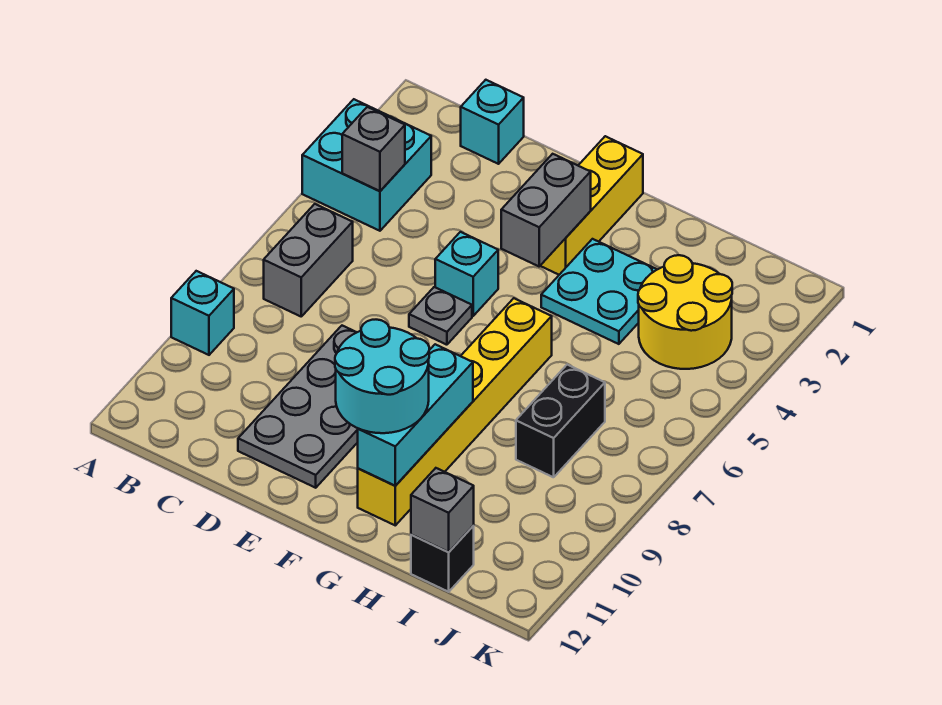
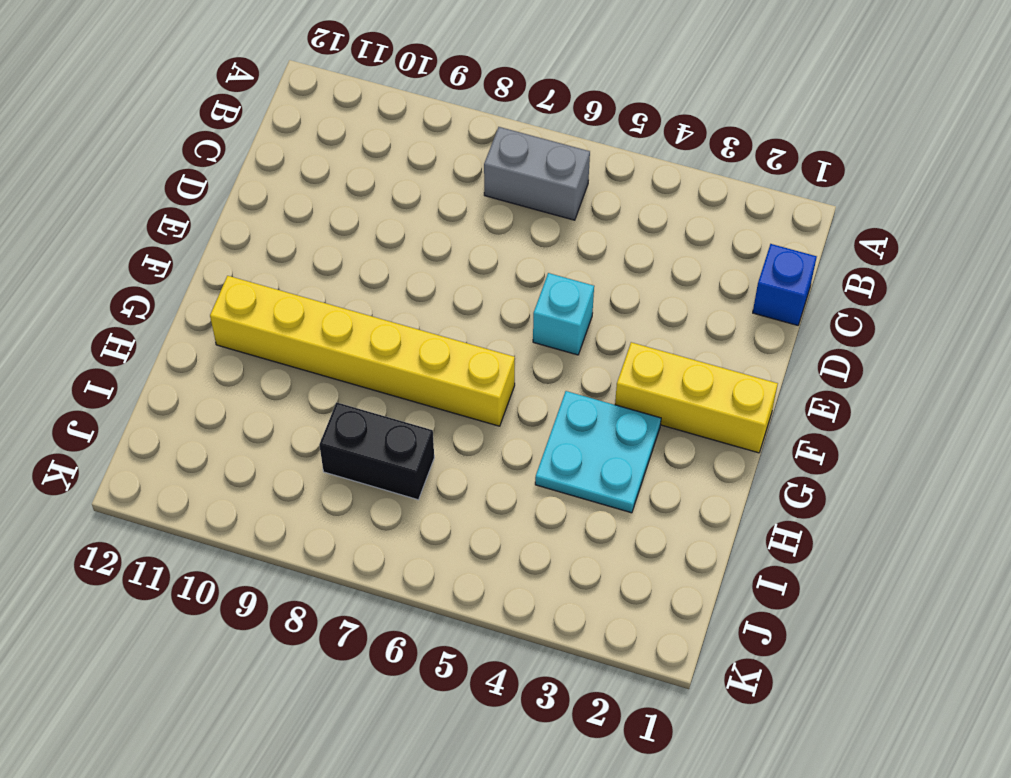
blue brick C1 level 1 -> cyan brick C1 level 1
none -> cyan brick A3:B4 level 1
none -> cyan brick A9 level 1
none -> grey plate D8:E11 level 1

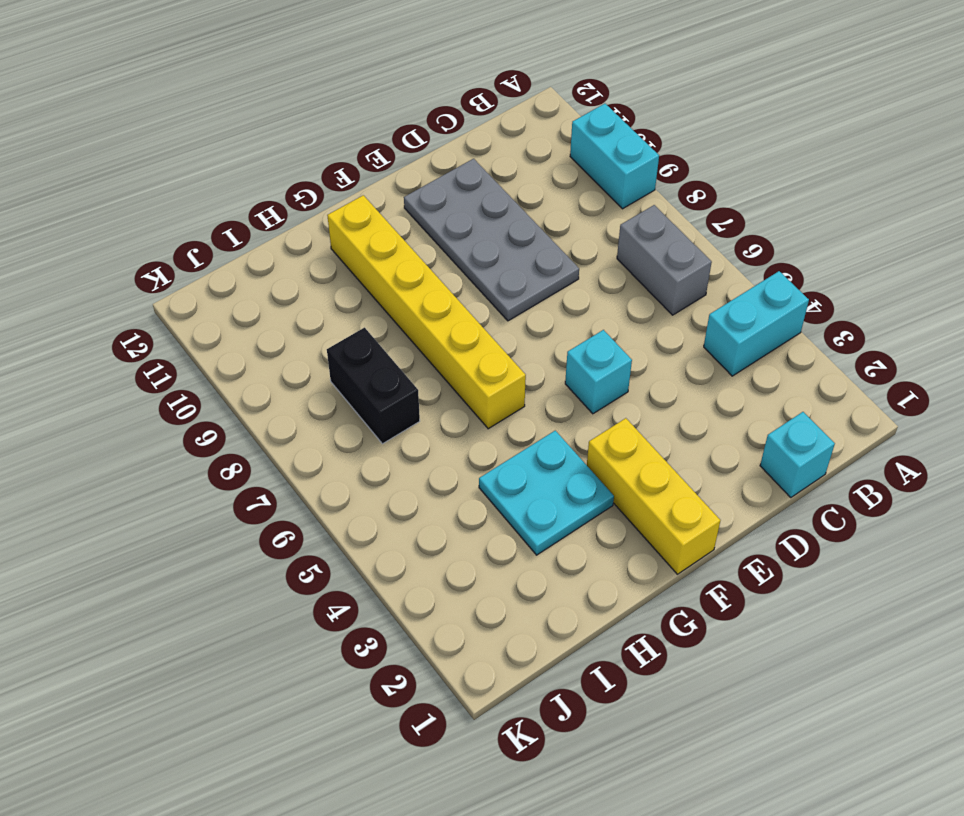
cyan brick A4:B4 level 1 -> cyan brick A3:B4 level 1
cyan brick A9:A10 level 1 -> cyan brick A9 level 1
none -> grey plate E6 level 1
none -> yellow round brick I3:J4 level 1
none -> black brick I12 level 1

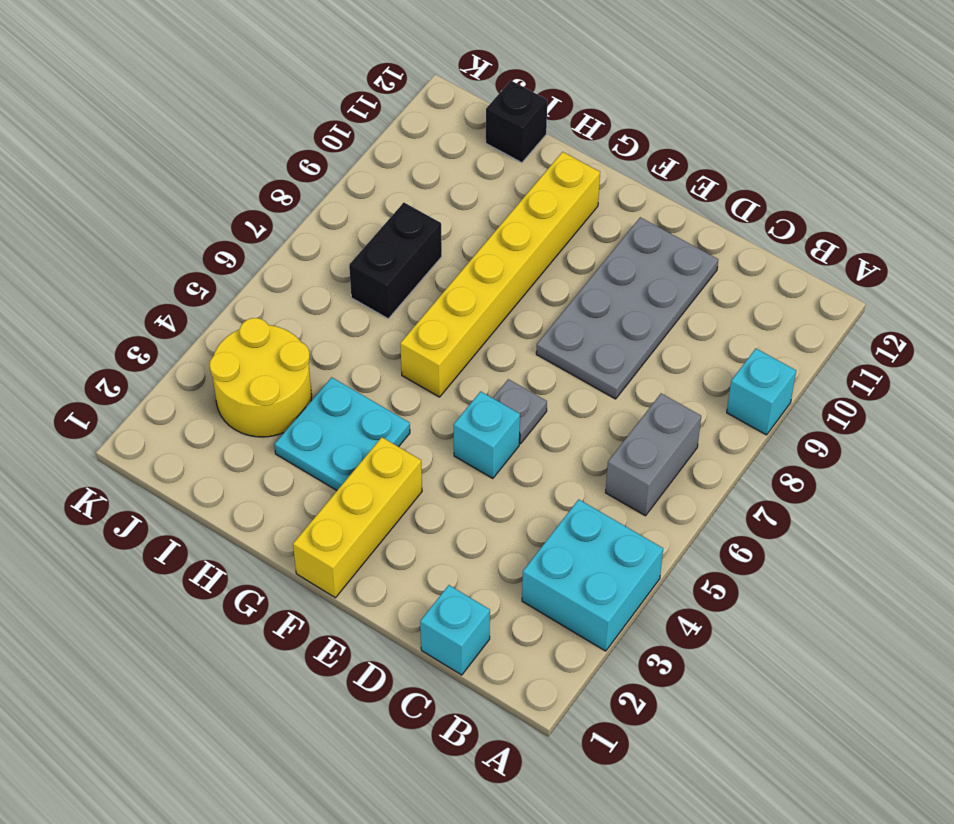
none -> grey brick B4 level 2
none -> grey brick F3:F4 level 2
none -> cyan brick G9:G11 level 2

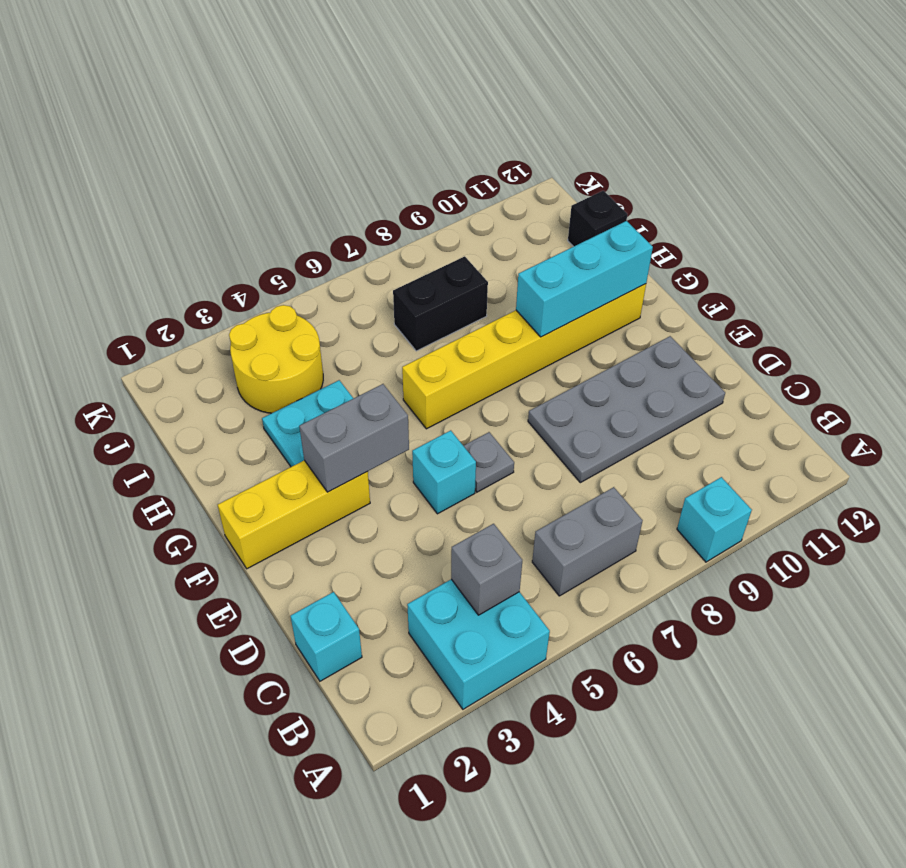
none -> grey brick I12 level 2
none -> cyan round brick F10:G11 level 3

